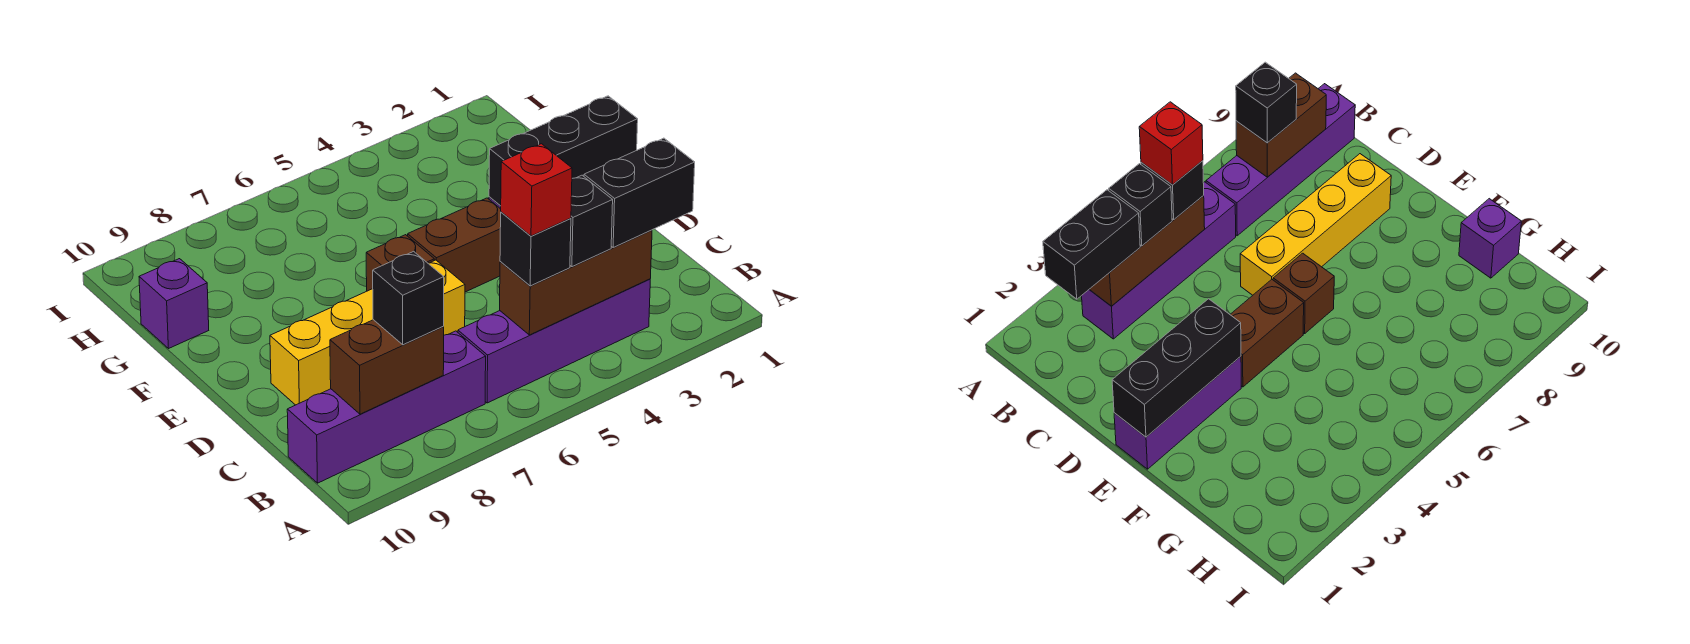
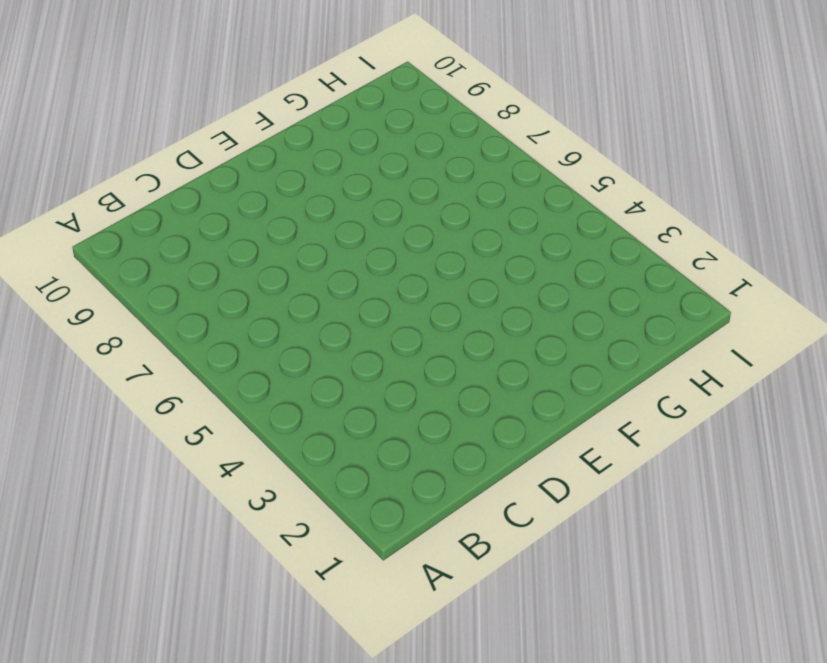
none -> purple brick B3:B6 level 1
none -> purple brick B7:B10 level 1
none -> yellow brick D6:D9 level 1

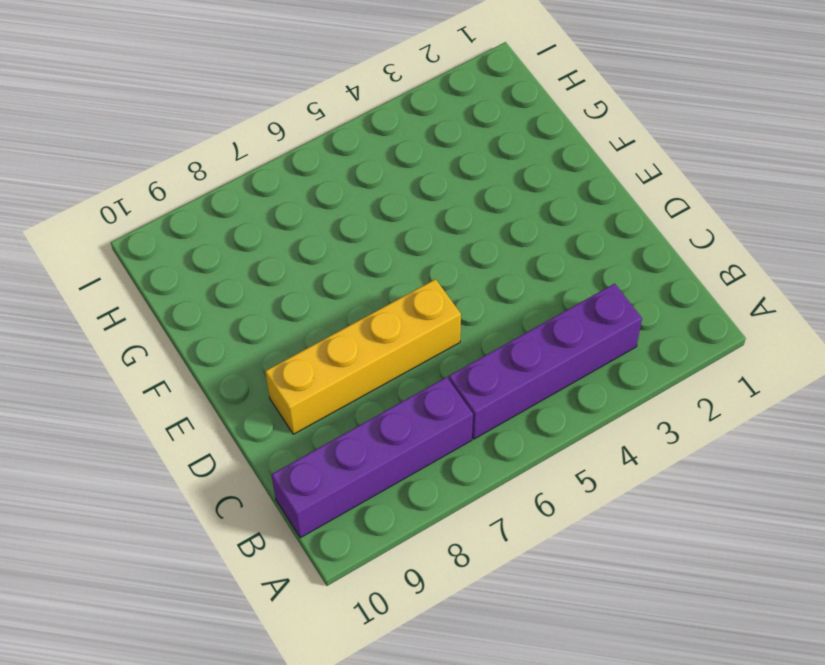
none -> purple brick E1:E3 level 1
none -> brown brick E4:E5 level 1
none -> brown brick E6 level 1

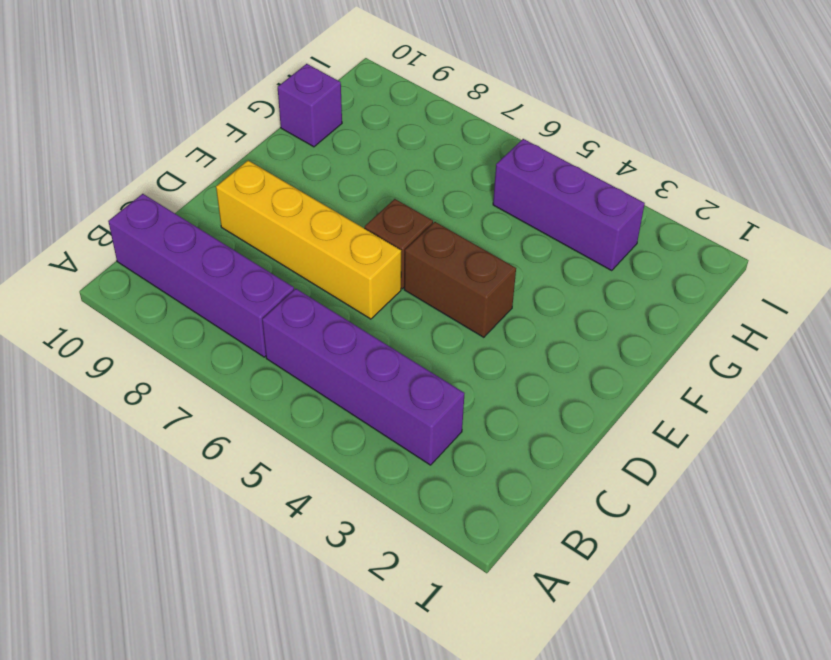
purple brick H3:H5 level 1 -> purple brick E1:E3 level 1
none -> brown brick B3:B5 level 2
none -> brown brick B8:B9 level 2
none -> black brick E1:E3 level 2

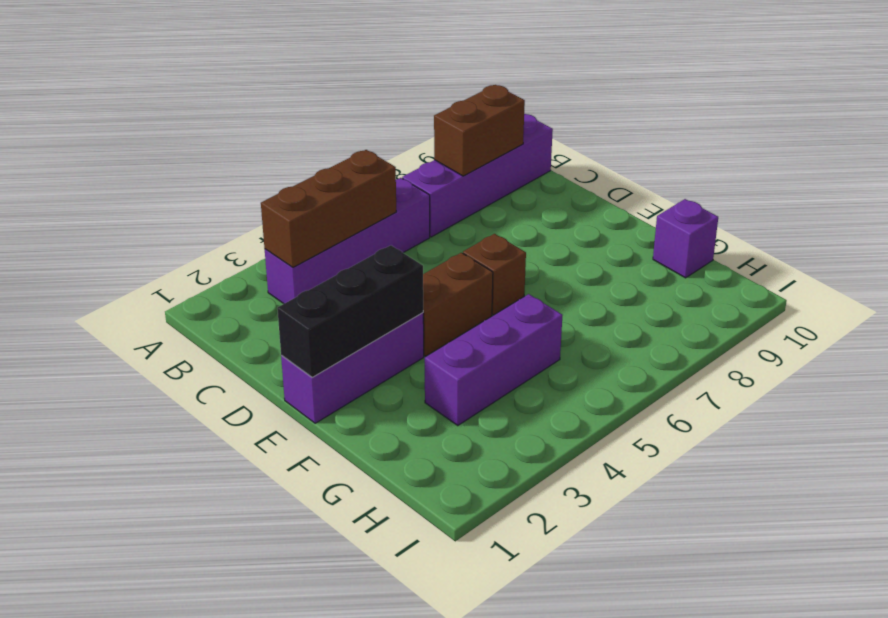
purple brick G3:G5 level 1 -> none
none -> yellow brick D6:D9 level 1
none -> black brick B2:B3 level 3
none -> black brick B4 level 3

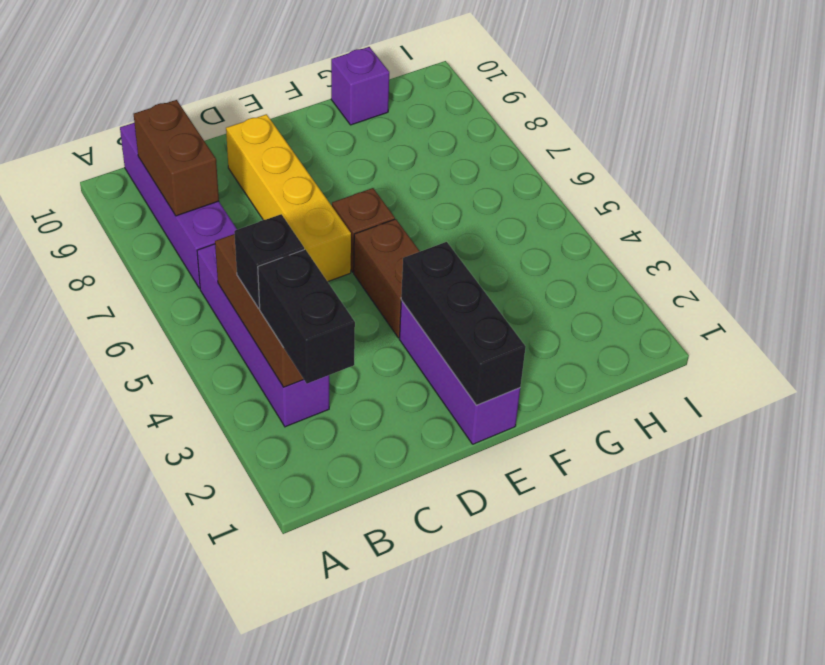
none -> black brick B5 level 3
none -> black brick B8 level 3
none -> red brick B5 level 4

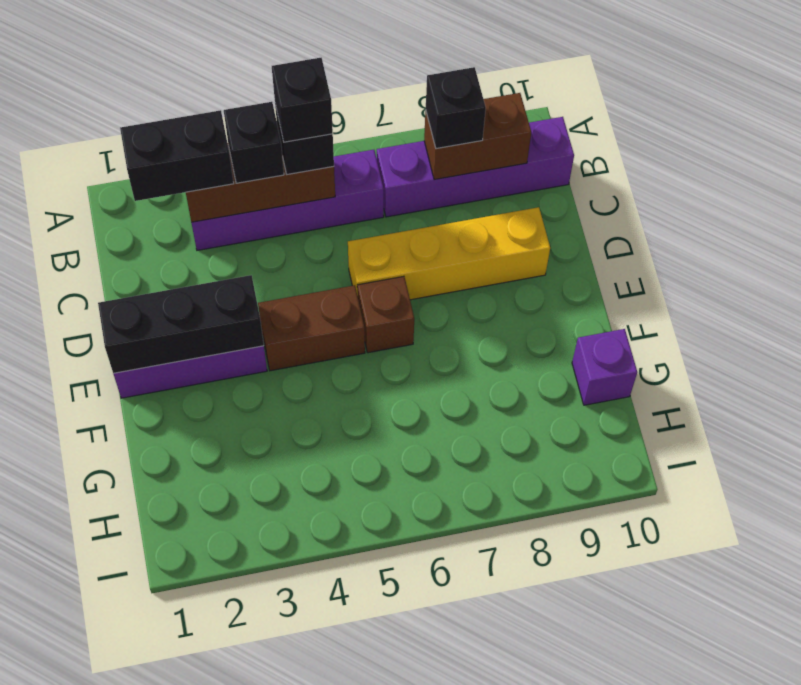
black brick B5 level 4 -> red brick B5 level 4

